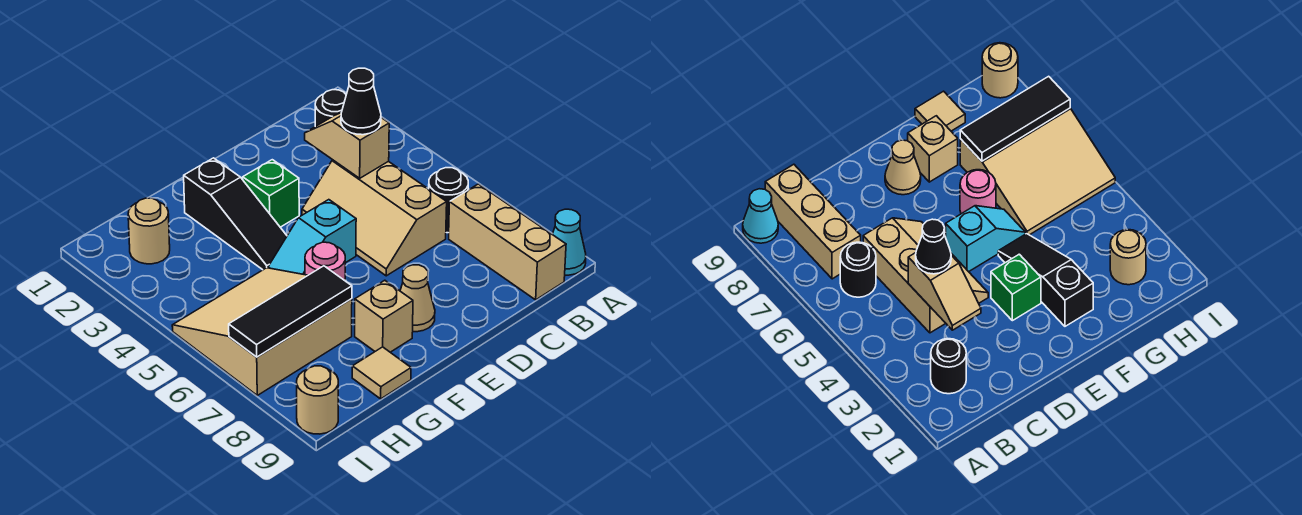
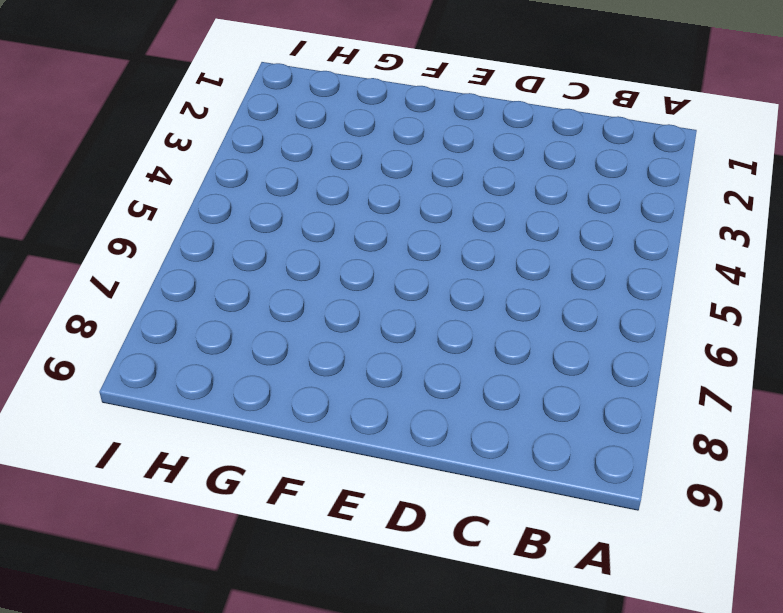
none -> cyan cone A9 level 1
none -> black round brick B2 level 1
none -> black round brick B6 level 1

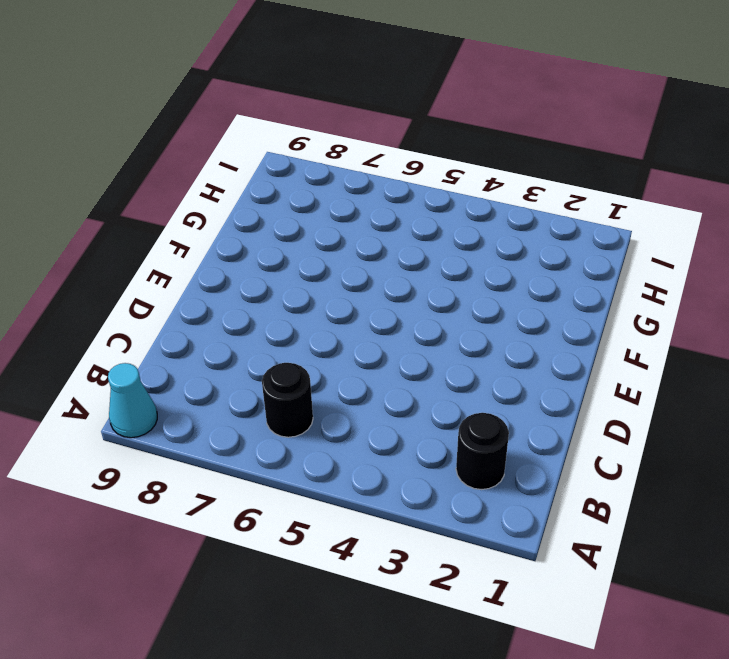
none -> tan brick B7:B9 level 1
none -> tan slope C4:D6 level 1 top C
none -> green brick E3 level 1

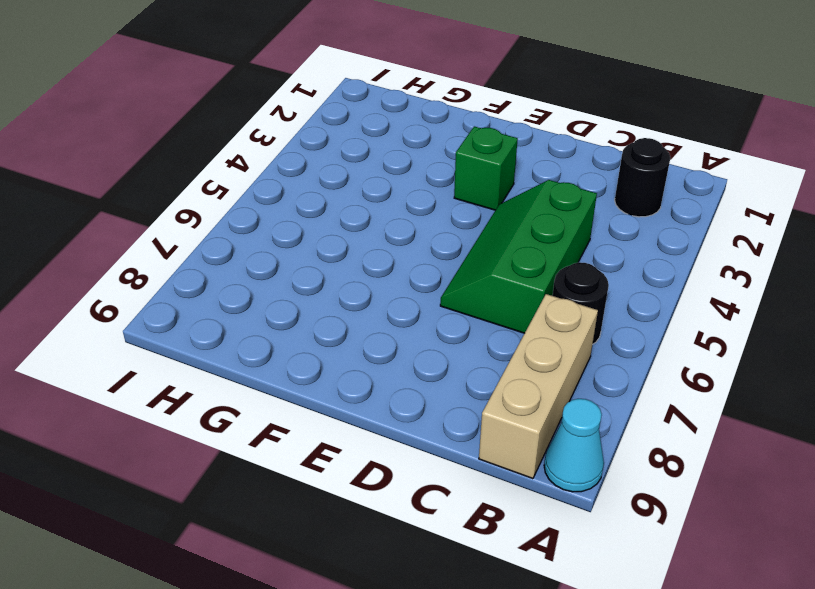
green slope C4:D6 level 1 top C -> tan slope C4:D6 level 1 top C
none -> cyan slope E5:F5 level 1 top E
none -> tan cone E8 level 1
none -> black slope F2:F4 level 1 top 2

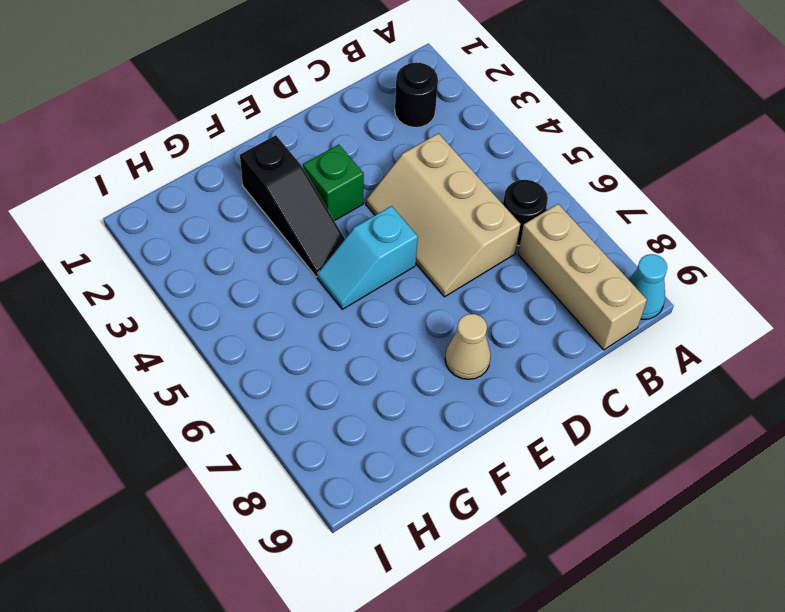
none -> pink round brick F6 level 1
none -> tan brick F8 level 1
none -> tan slope G5:I7 level 1 top 7

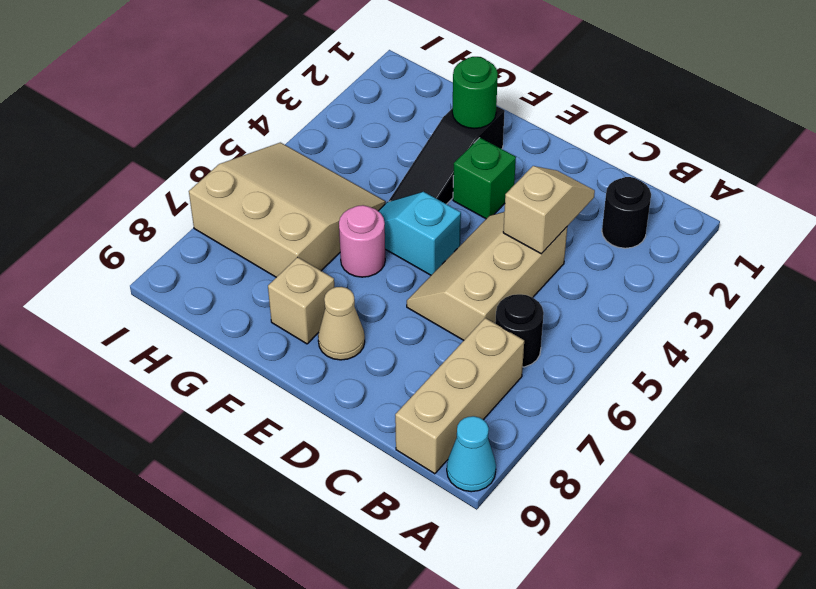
green round brick F2 level 2 -> none
none -> tan tile G9 level 1
none -> tan round brick H2 level 1
none -> tan round brick I9 level 1

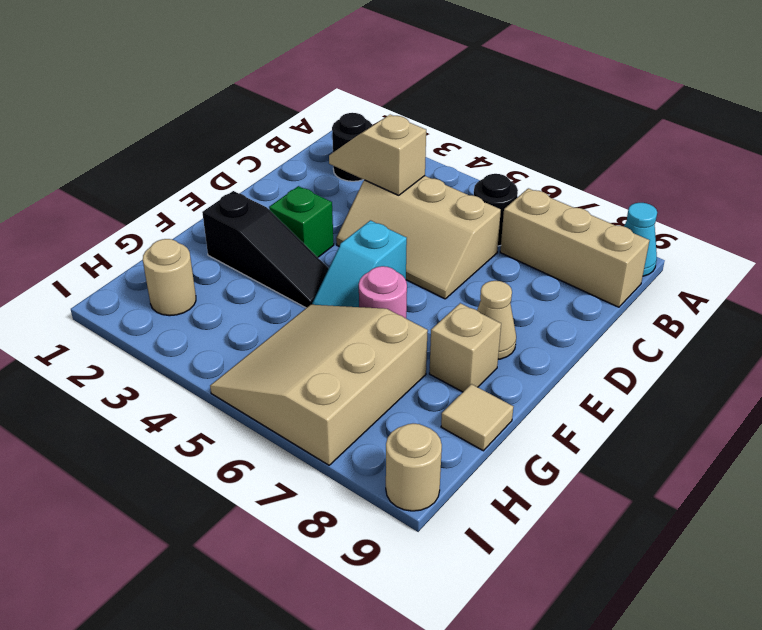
none -> black tile G7:I7 level 2
none -> black cone C4 level 3

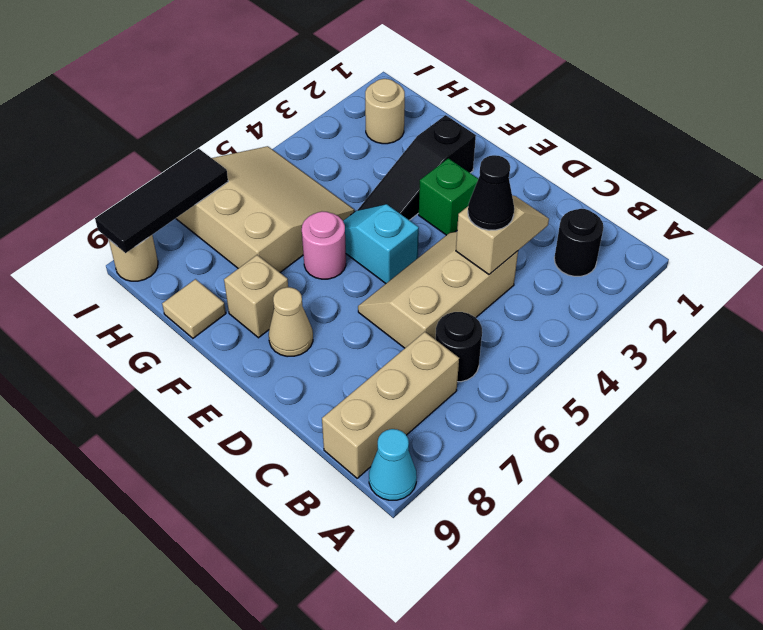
black tile I7:I9 level 2 -> black tile G7:I7 level 2

